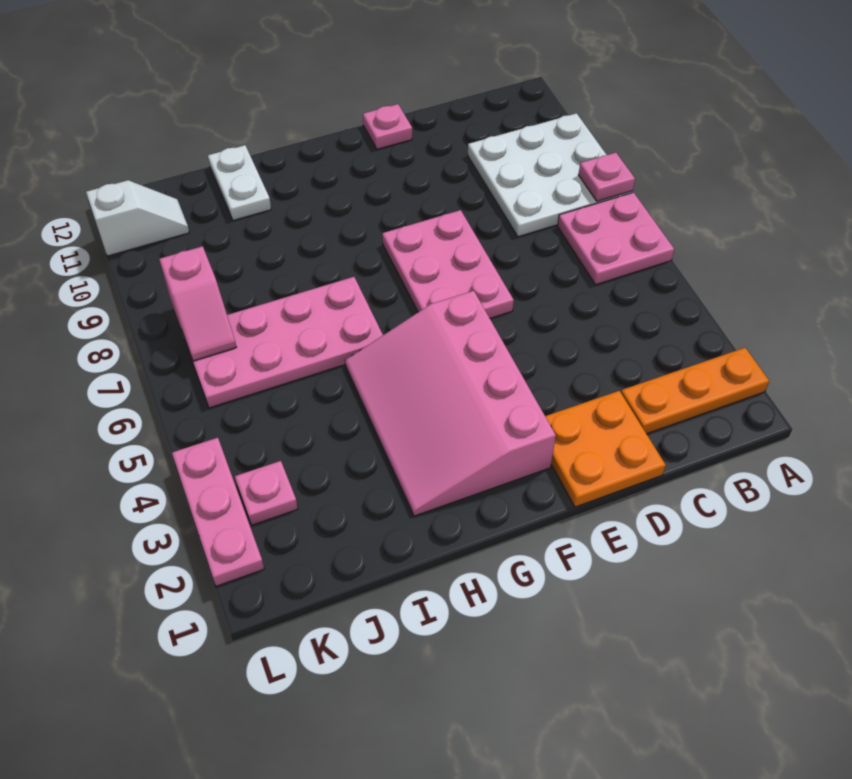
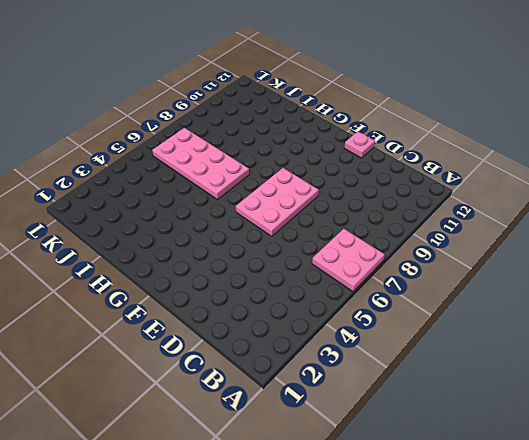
none -> orange plate A2:C2 level 1
none -> white plate A8:C10 level 1
none -> orange plate D1:E2 level 1

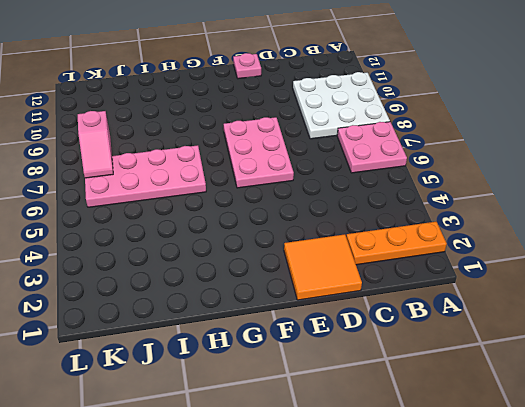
orange tile D1:E2 level 1 -> orange plate D1:E2 level 1
none -> pink slope F2:H5 level 1 top F
none -> white plate I11:I12 level 1
none -> pink plate K3 level 1

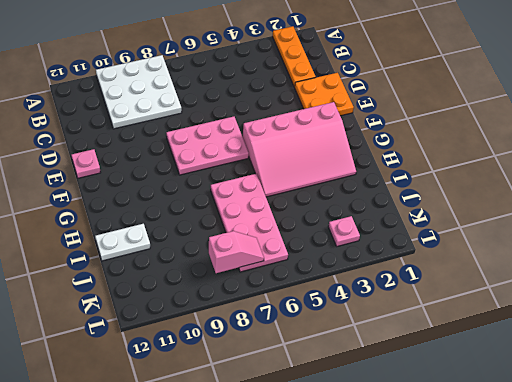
none -> pink plate A6:B7 level 1
none -> white slope K11:L11 level 1 top L
none -> pink plate L2:L4 level 1

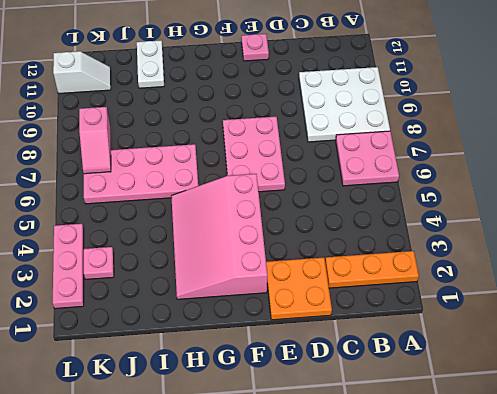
none -> pink plate A8 level 2

